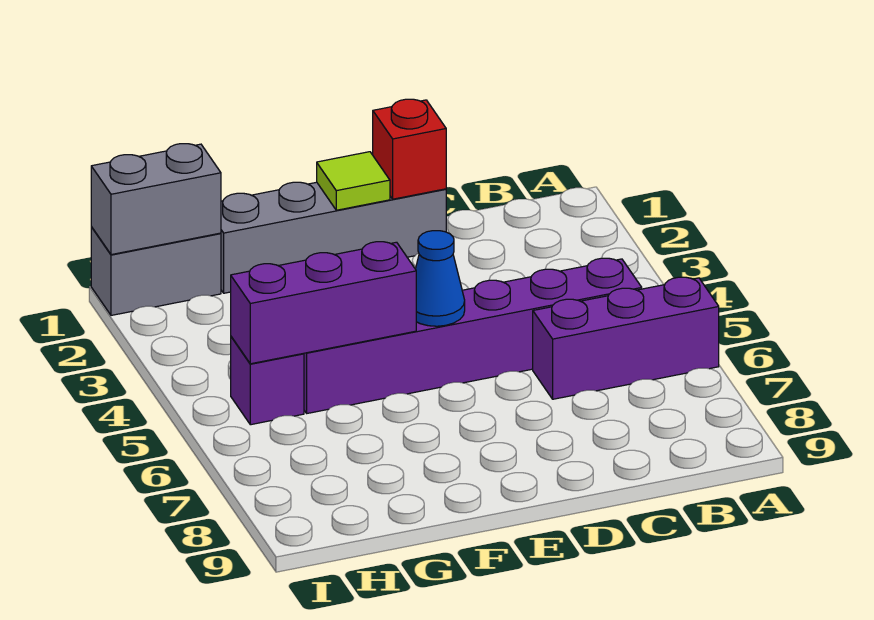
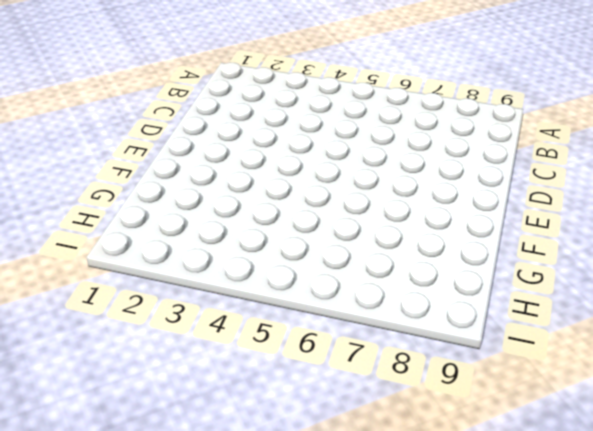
none -> purple brick A6:C6 level 1
none -> purple brick B5:G5 level 1

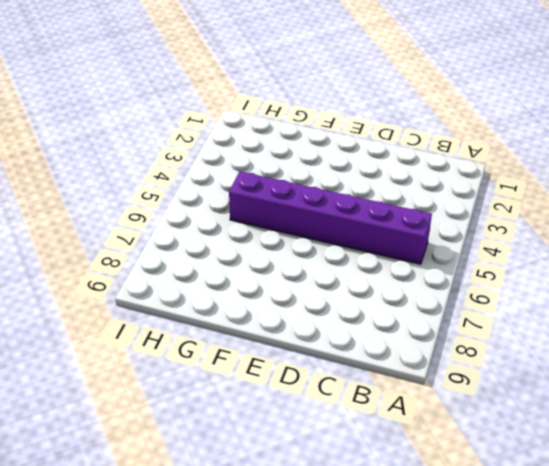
none -> purple brick A6:C6 level 1
none -> grey brick D1:G1 level 1

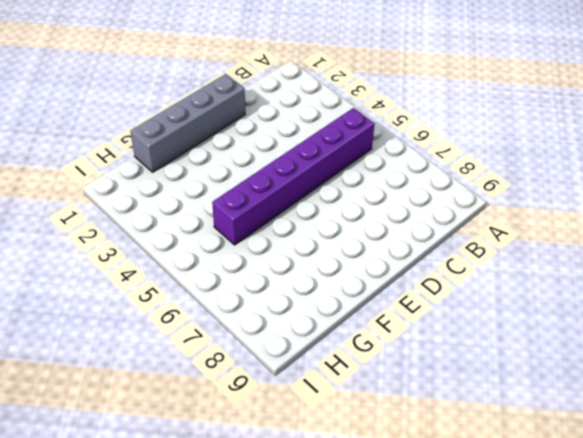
none -> purple brick A6:C6 level 1
none -> grey brick H1:I1 level 1

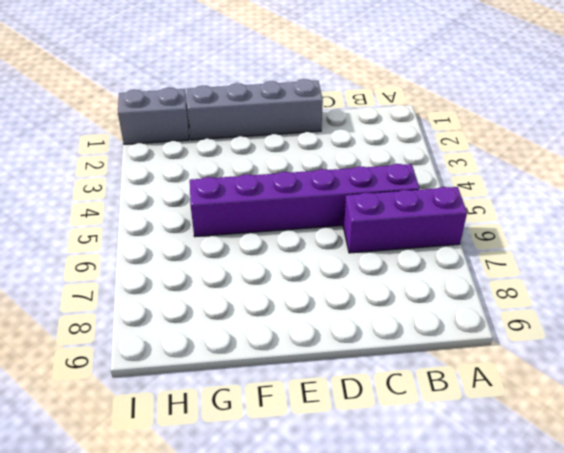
none -> purple brick H5 level 1
none -> red brick D1 level 2

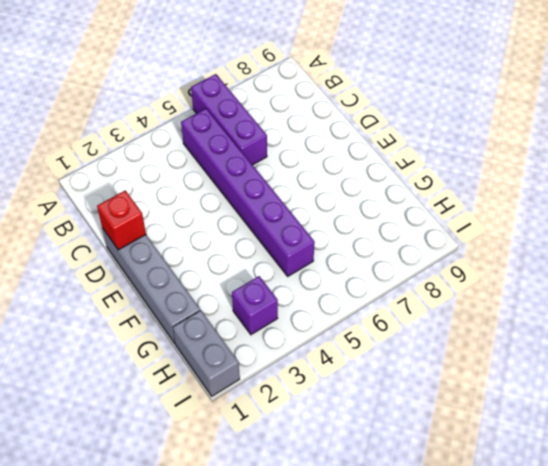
purple brick H3 level 1 -> purple brick H5 level 1
none -> lime tile E1 level 2
none -> blue cone E5 level 2

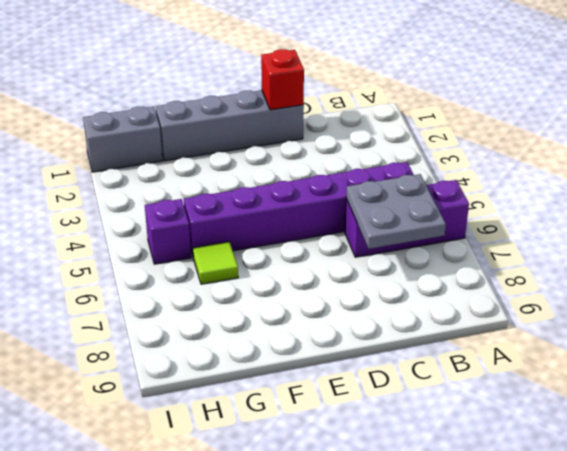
grey plate B6:C7 level 2 -> none
lime tile G6 level 1 -> lime tile E1 level 2
none -> blue cone E5 level 2
none -> purple brick F5:H5 level 2

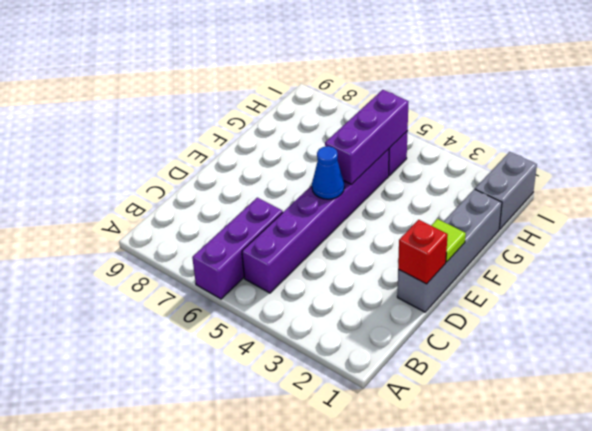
none -> grey brick H1:I1 level 2

